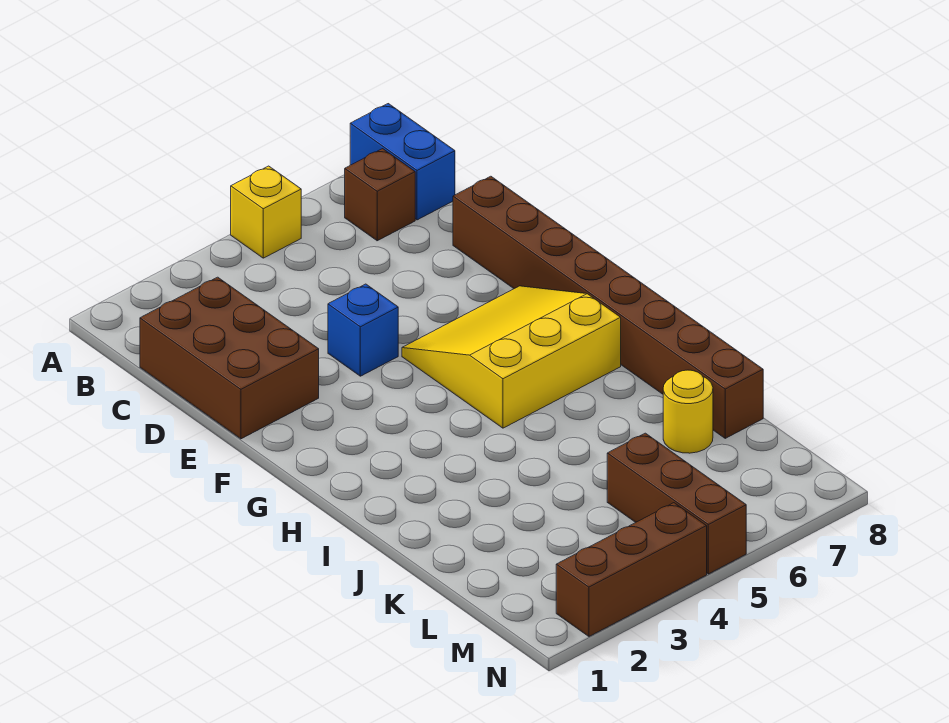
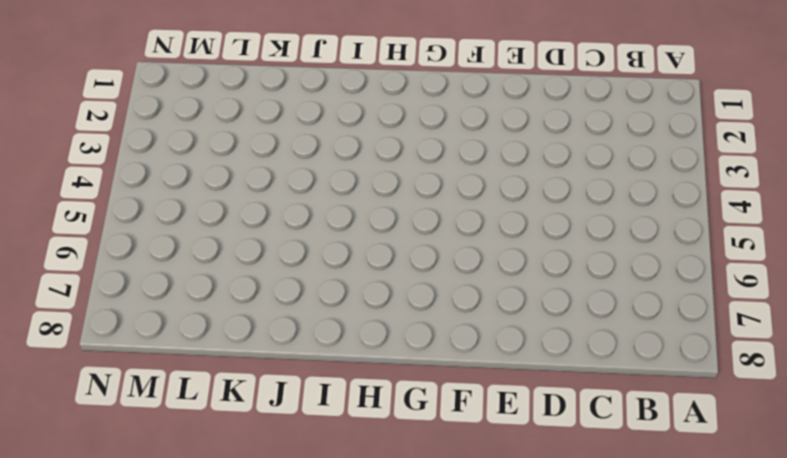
none -> yellow brick A5 level 1
none -> blue brick A8:B8 level 1

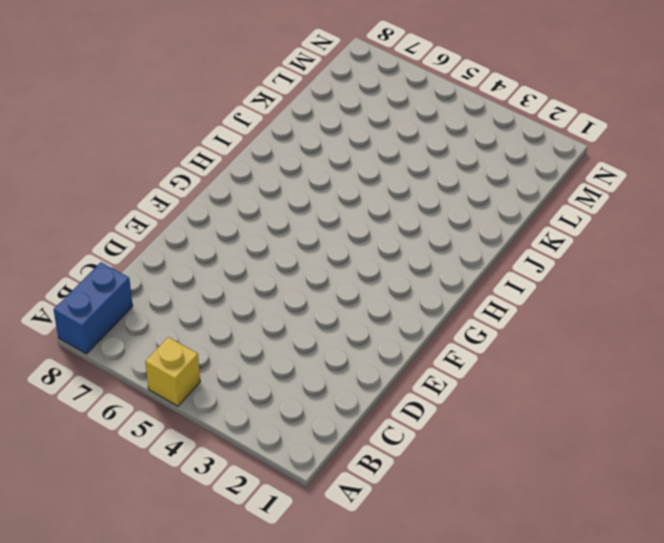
none -> brown brick B7 level 1
none -> brown brick C1:E2 level 1

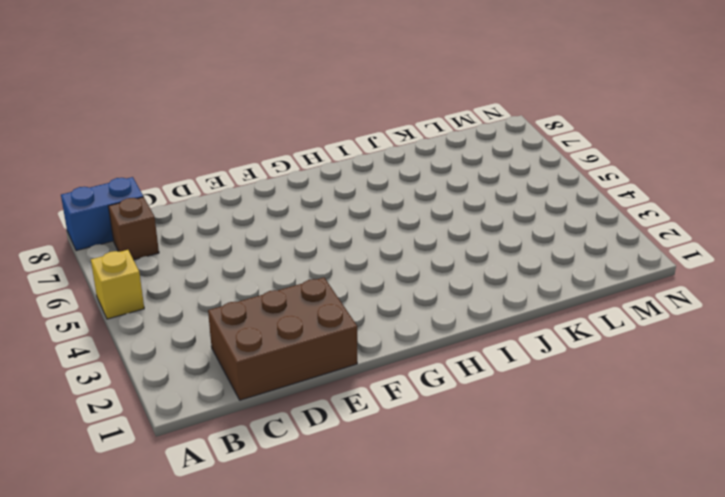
none -> brown brick D8:K8 level 1
none -> blue brick E4 level 1

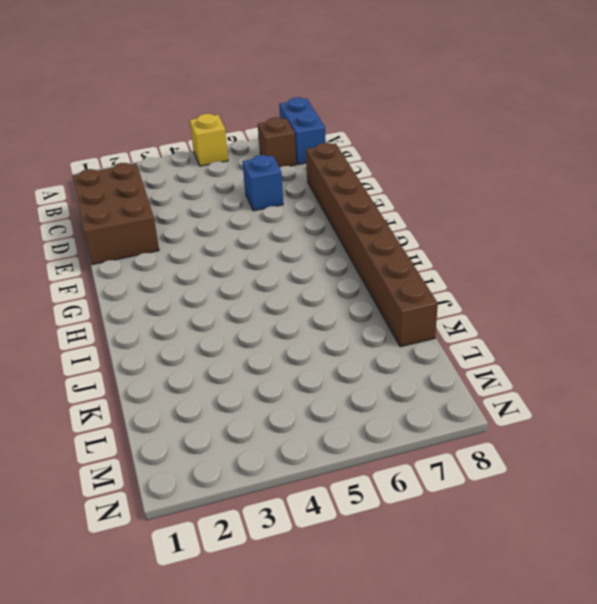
blue brick D6 level 1 -> blue brick E4 level 1
none -> yellow slope F5:H7 level 1 top H
none -> yellow round brick K7 level 1

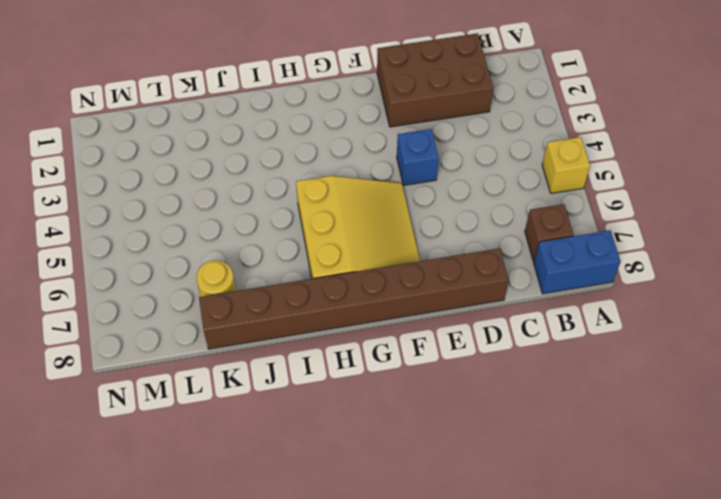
none -> brown brick L5:N5 level 1
none -> brown brick N2:N4 level 1

